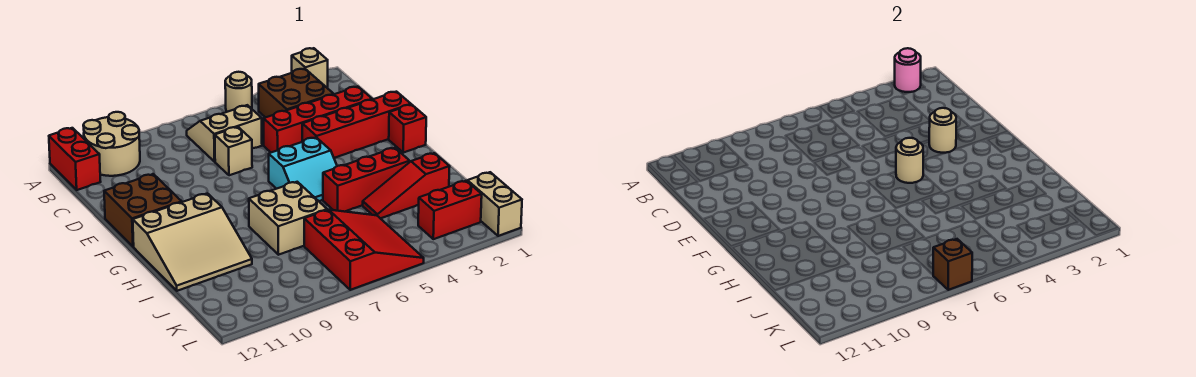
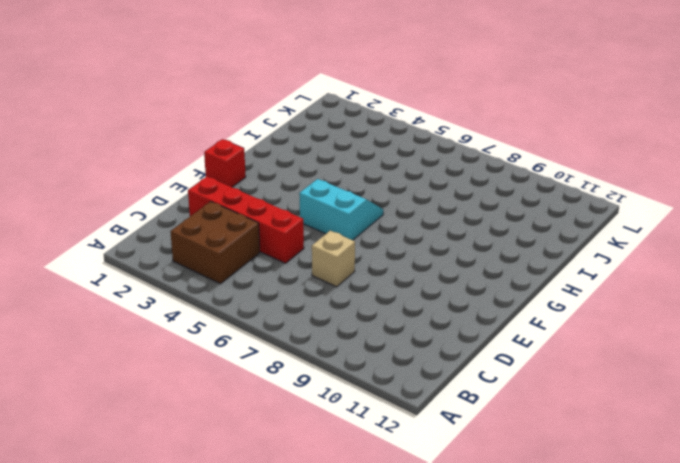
none -> tan brick A2 level 1
none -> tan round brick A5 level 1
none -> tan round brick A10:B11 level 1

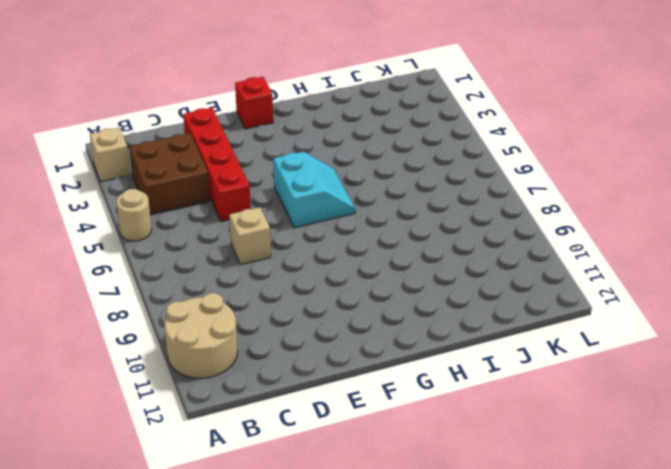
none -> red brick A12:B12 level 1
none -> tan slope B6:C7 level 1 top C
none -> red brick E1:E4 level 1

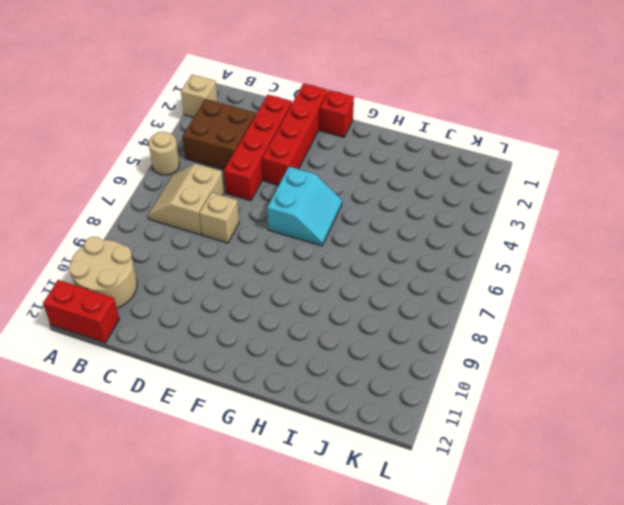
none -> brown brick E11:F12 level 1
none -> tan slope G10:I12 level 1 top G
none -> red brick H3:H5 level 1

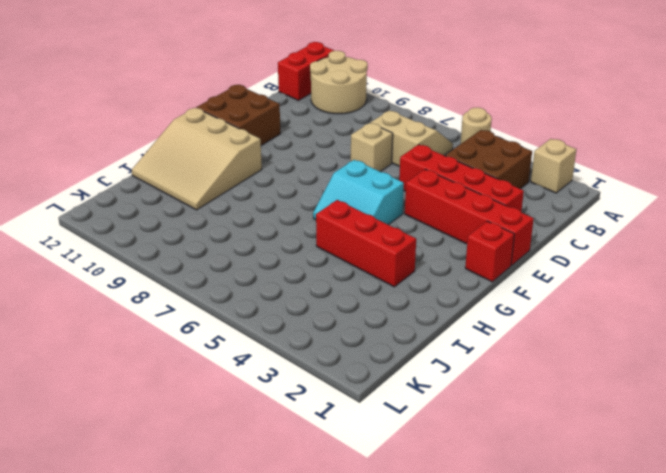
none -> tan brick H7:I8 level 1
none -> red slope I2:I4 level 1 top 2
none -> red slope J5:L7 level 1 top 7

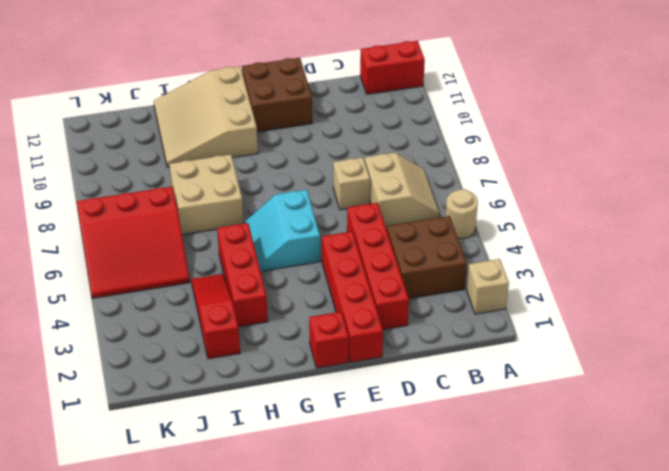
none -> tan round brick A10:B11 level 1
none -> tan brick K1:L1 level 1
none -> red brick K2:K3 level 1

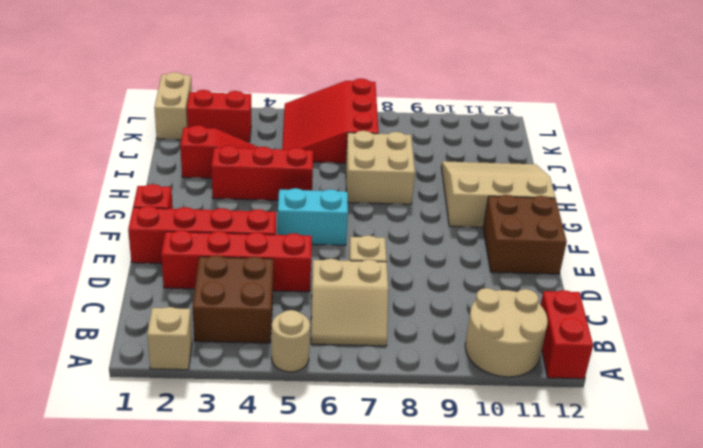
none -> pink round brick A2 level 2
none -> tan round brick E3 level 2
none -> tan round brick F5 level 2

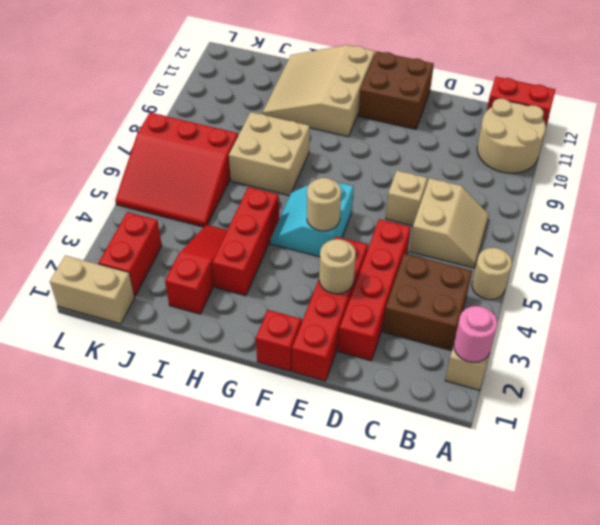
none -> brown brick L7 level 2

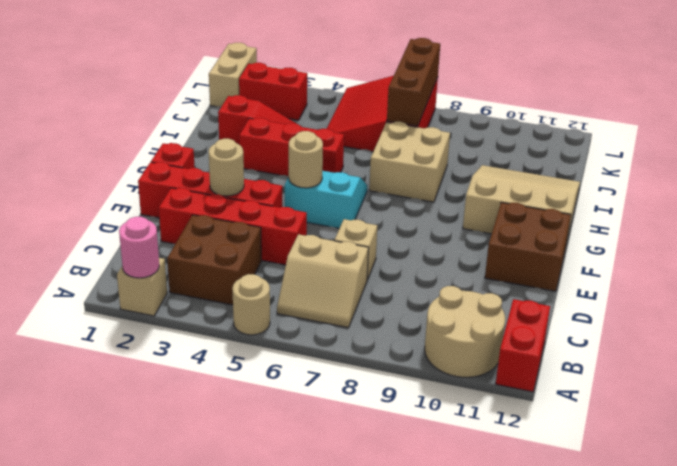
brown brick J7:L7 level 2 -> brown brick L7 level 2

